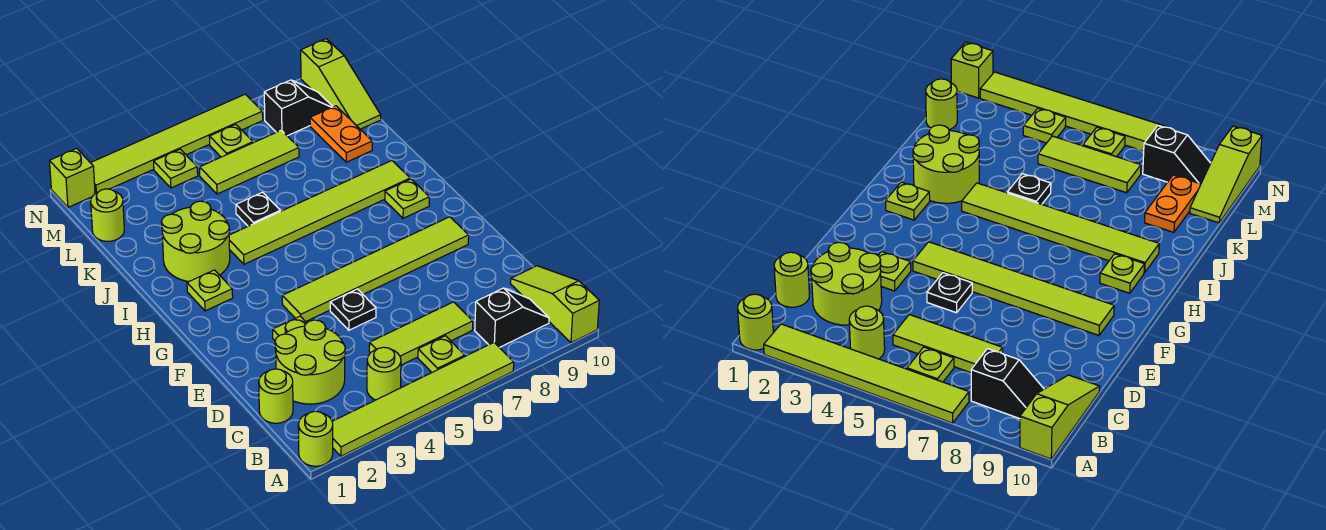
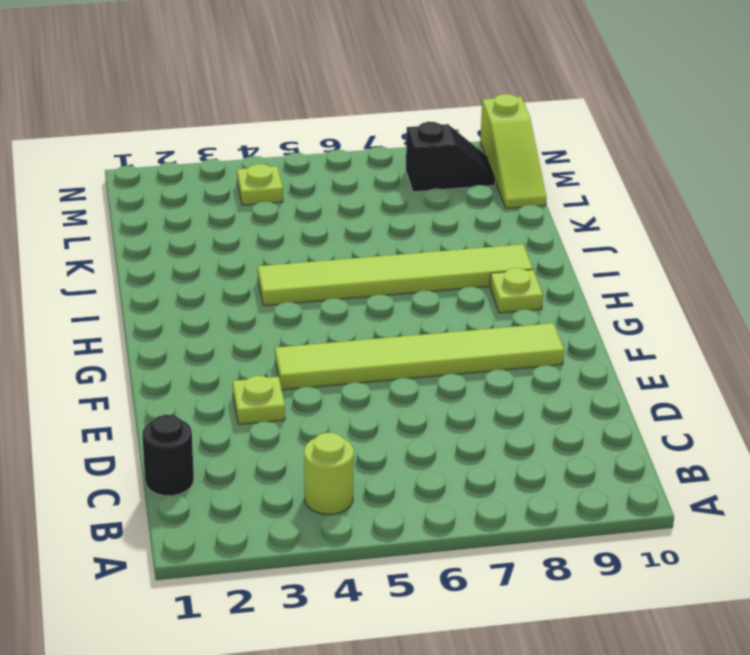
black round brick C1 level 1 -> lime round brick C1 level 1
none -> lime round brick A1 level 1
none -> lime tile A2:A7 level 1
none -> lime slope A10:C10 level 1 top A

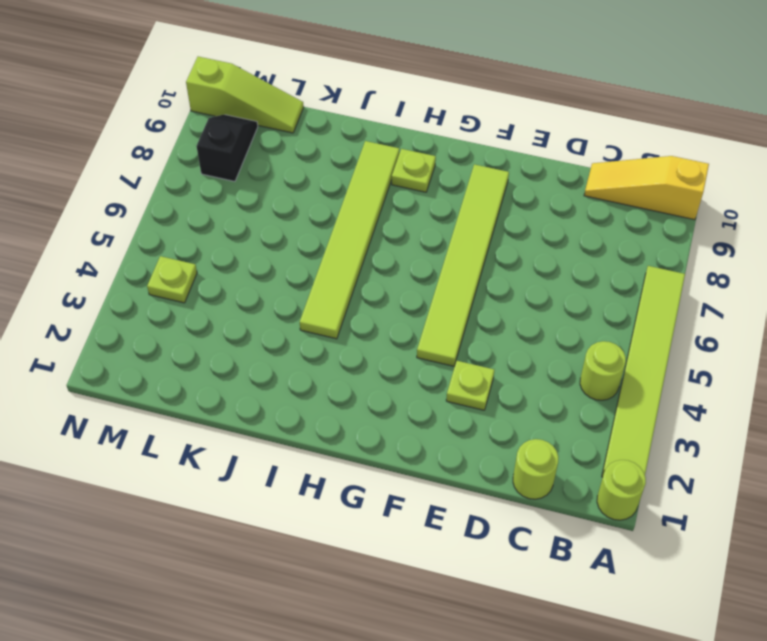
yellow slope A10:C10 level 1 top A -> lime slope A10:C10 level 1 top A
none -> lime plate B6 level 1
none -> black slope B8:B9 level 1 top 8
none -> lime round brick C2:D3 level 1

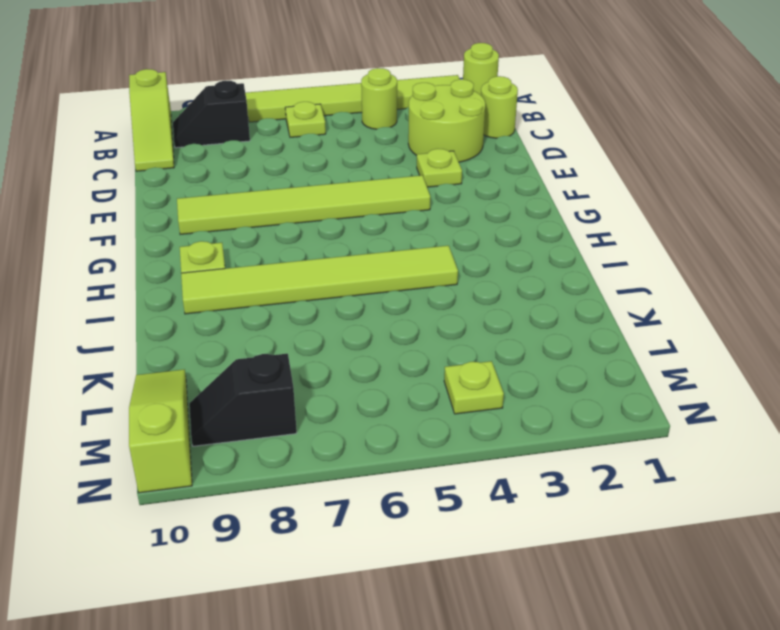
none -> lime tile C5:C7 level 1
none -> black plate E5 level 1
none -> lime plate H2 level 1

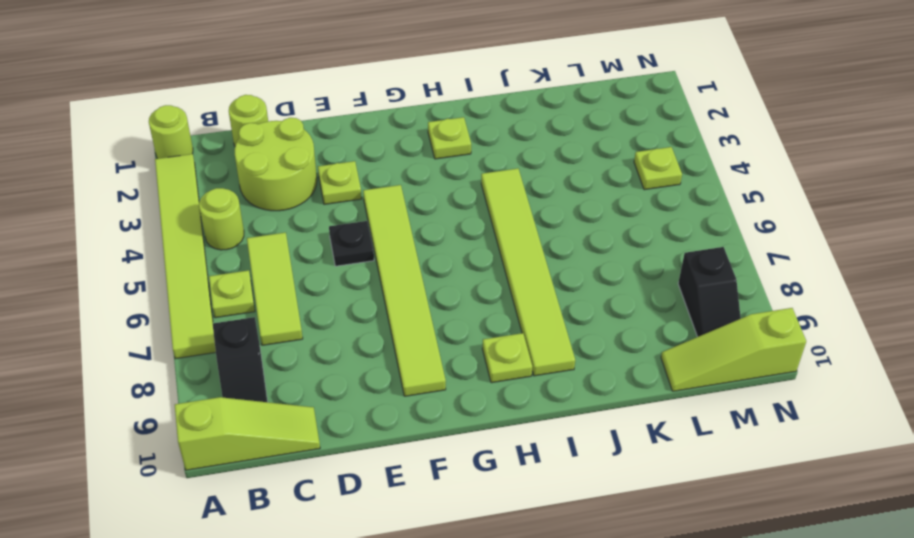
none -> lime round brick I2:J3 level 1
none -> black plate J5 level 1
none -> orange plate K9:L9 level 1

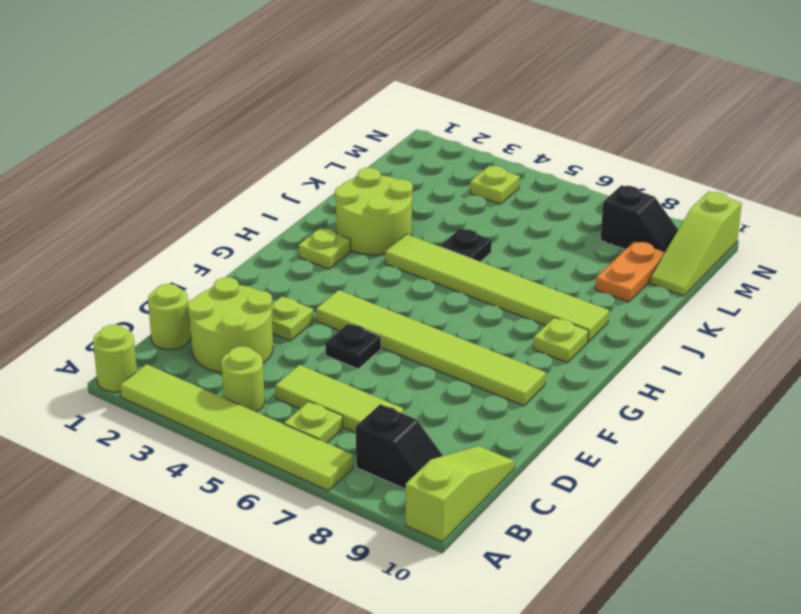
none -> lime round brick L1 level 1
none -> lime tile L5:L7 level 1
none -> lime plate M6 level 1

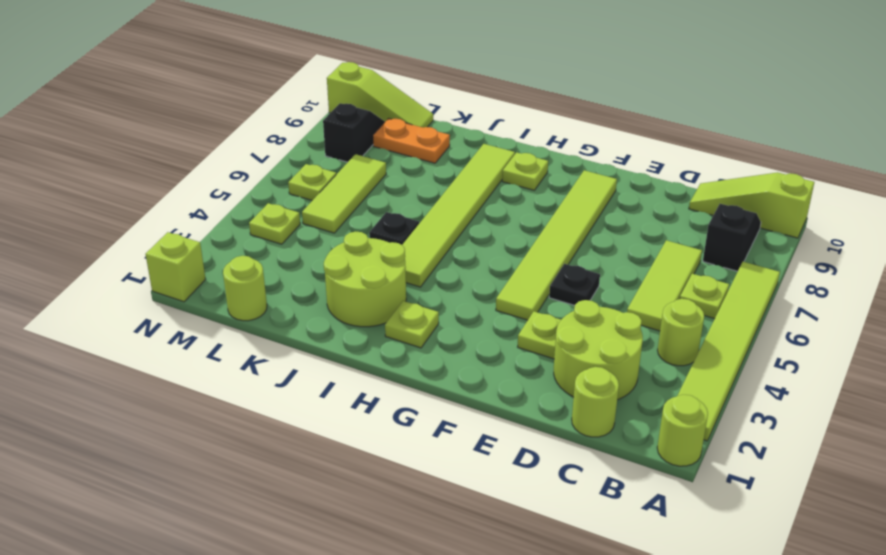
none -> lime tile N2:N7 level 1

